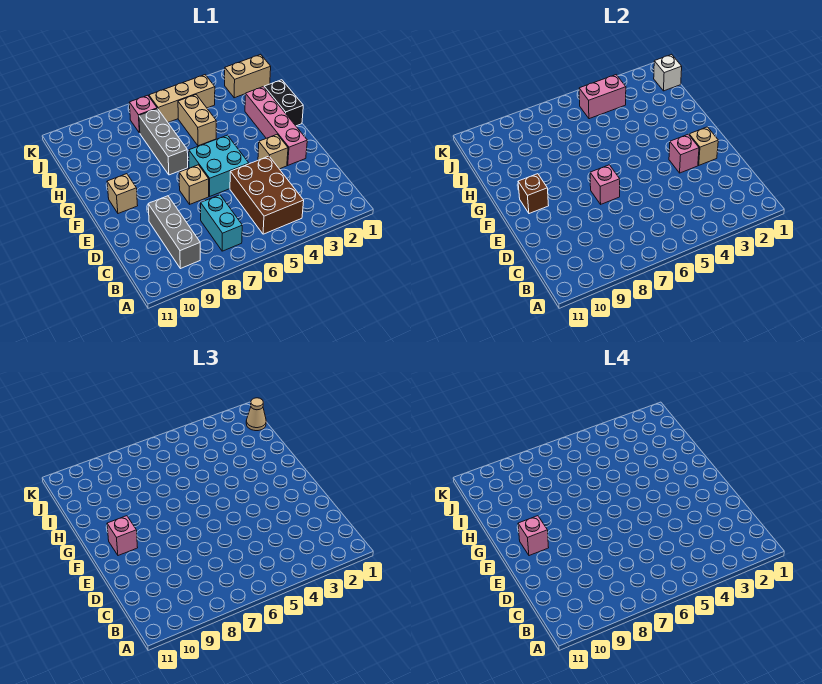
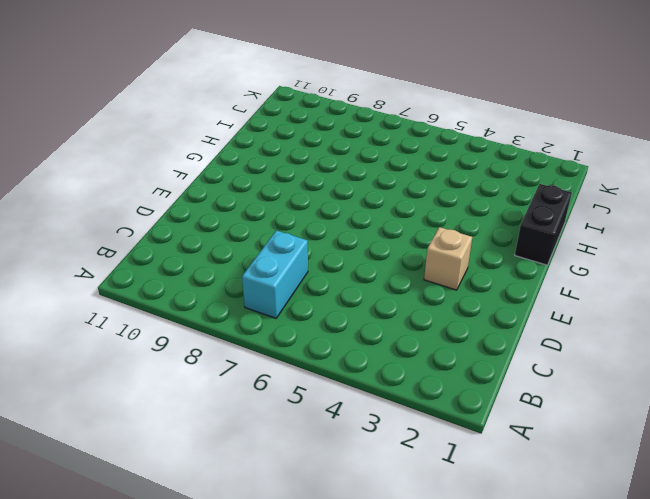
none -> brown brick B4:D5 level 1
none -> grey brick B9:D9 level 1
none -> pink brick E2:H2 level 1

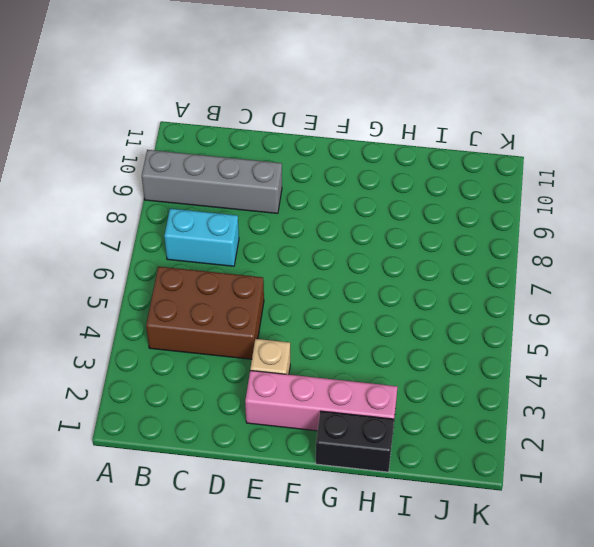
grey brick A9:D9 level 1 -> grey brick B9:D9 level 1
none -> cyan brick E5:F6 level 1
none -> tan brick E7 level 1
none -> tan brick F10 level 1

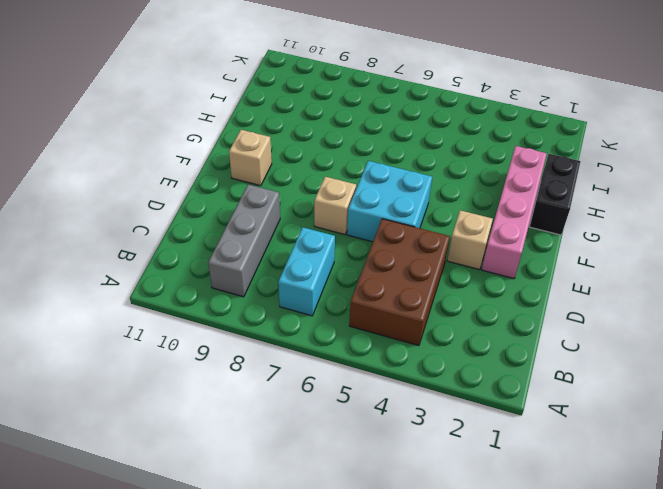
none -> grey brick G7:I7 level 1
none -> tan brick H5:I5 level 1
none -> tan brick J1:J2 level 1

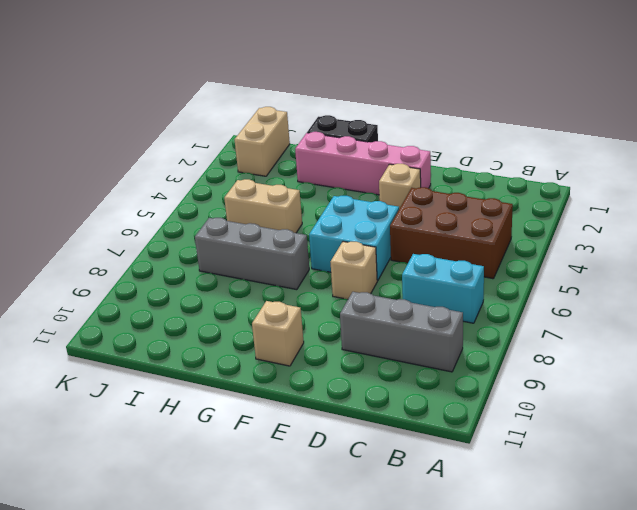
none -> tan brick J4:J6 level 1
none -> pink brick J7 level 1
none -> tan brick E2 level 2

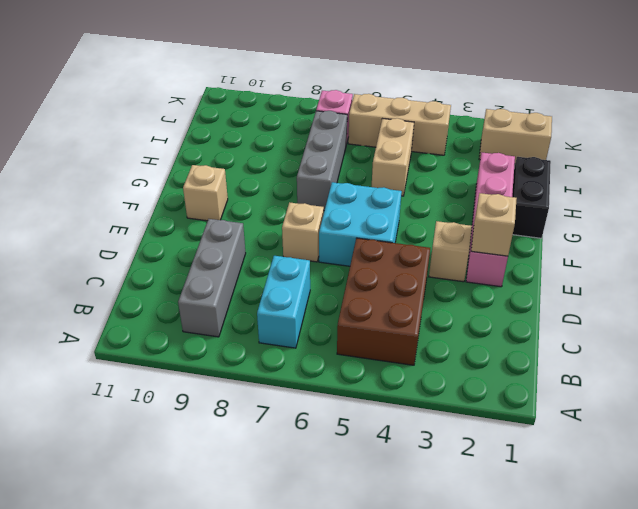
none -> pink brick E3 level 2
none -> pink brick E7 level 2
none -> brown brick F10 level 2

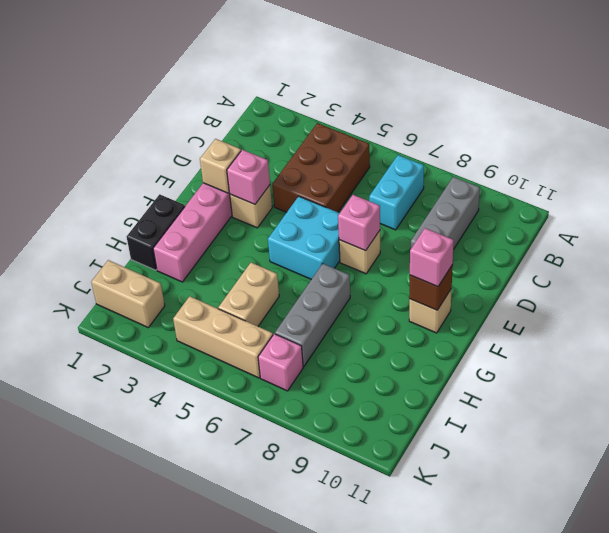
none -> white brick J1 level 2
none -> pink brick J4:J5 level 2
none -> tan cone J1 level 3

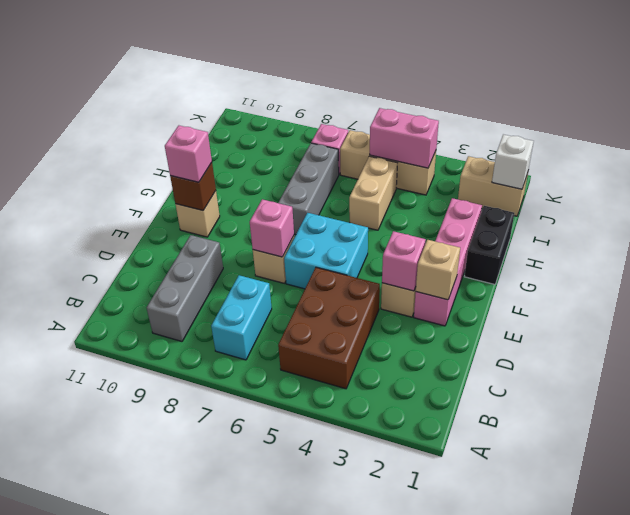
none -> tan cone J1 level 3
none -> pink brick F10 level 4

